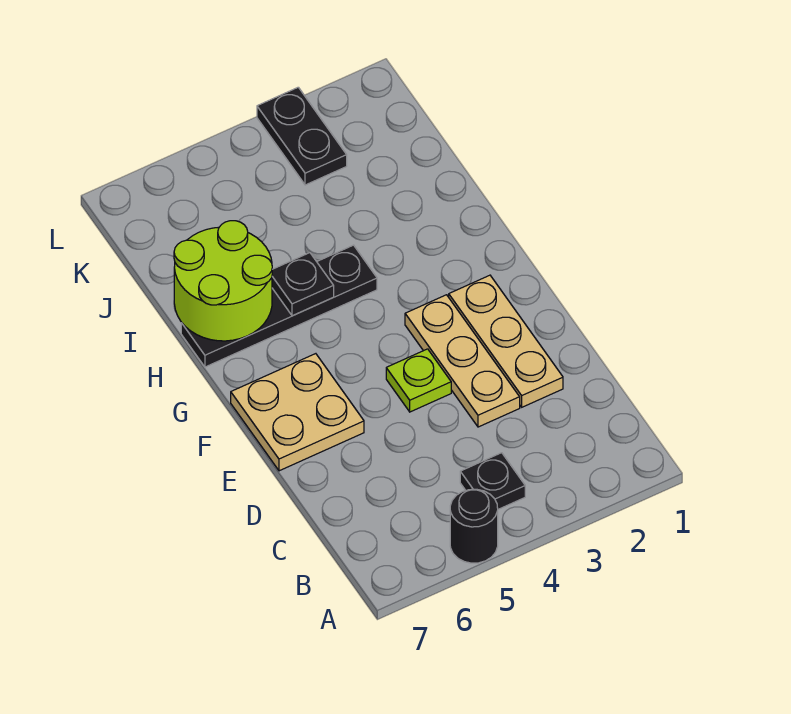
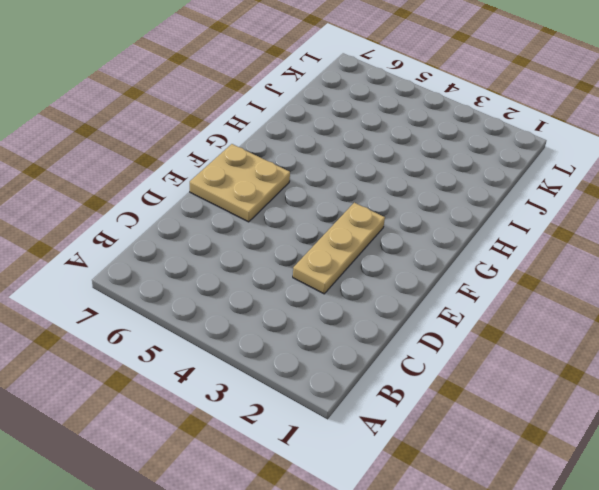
none -> black round brick A5 level 1
none -> black plate B4 level 1

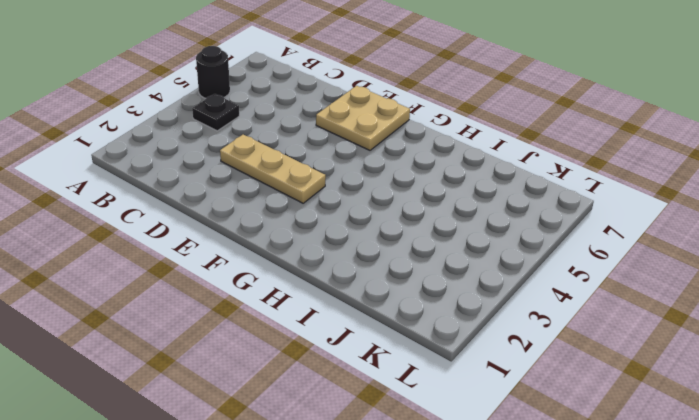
none -> tan plate D2:F2 level 1
none -> lime plate E4 level 1

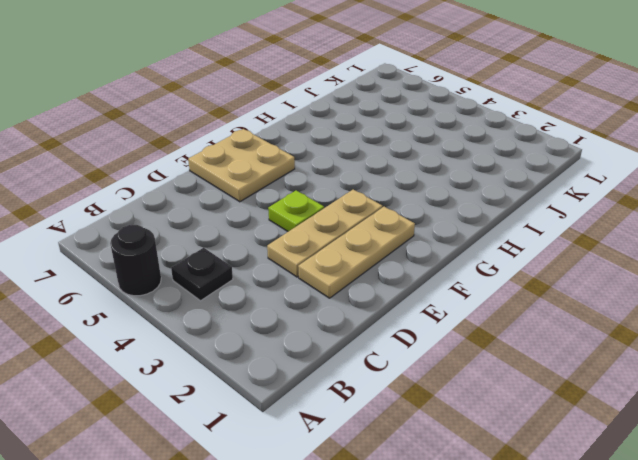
none -> black plate H4:H7 level 1
none -> black plate K3:L3 level 1

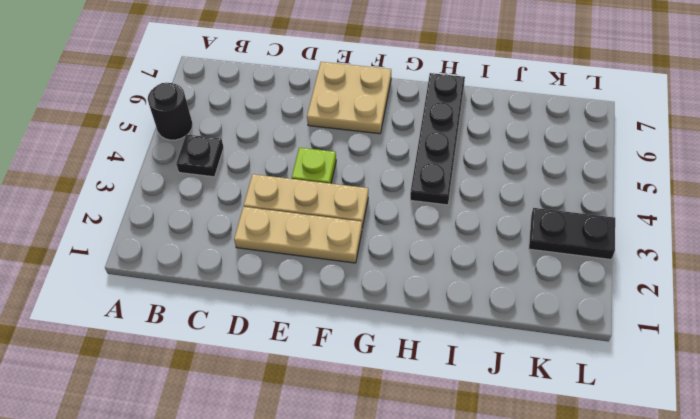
none -> black plate H5 level 2
none -> lime round brick H6:I7 level 2

